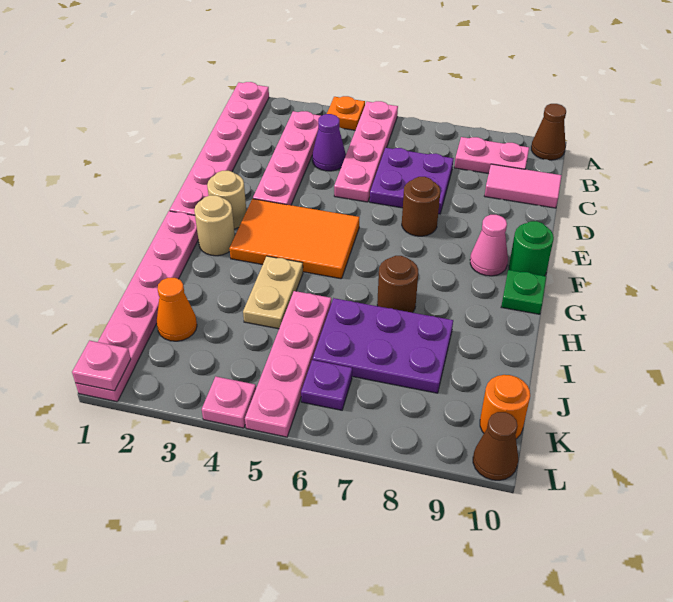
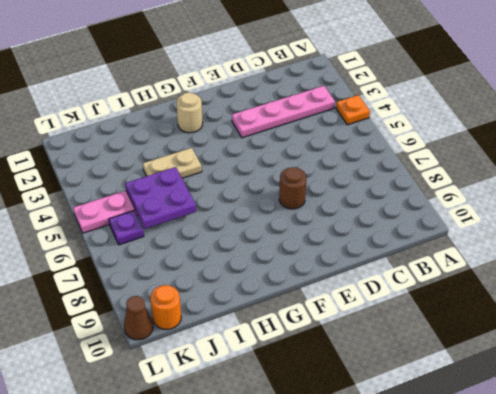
purple plate I5:J6 level 2 -> purple plate C6:D7 level 1
none -> pink plate A1:F1 level 1
none -> pink plate A5:D5 level 1
none -> brown cone A10 level 1

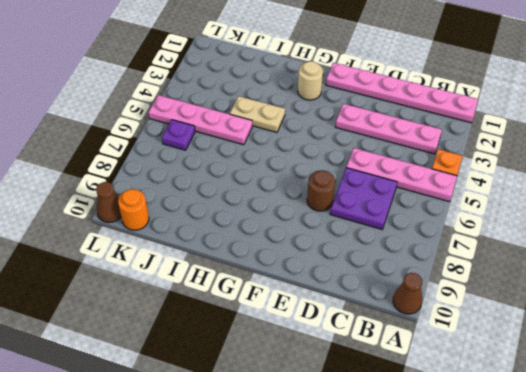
none -> pink plate B8:B9 level 1
none -> purple cone C4 level 1
none -> pink tile C9:C10 level 1

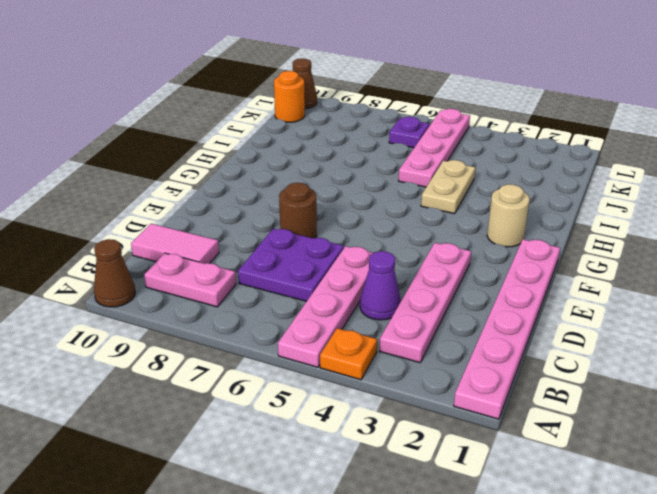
none -> tan round brick F2 level 1
none -> orange tile F3:G5 level 1
none -> pink cone F9 level 1

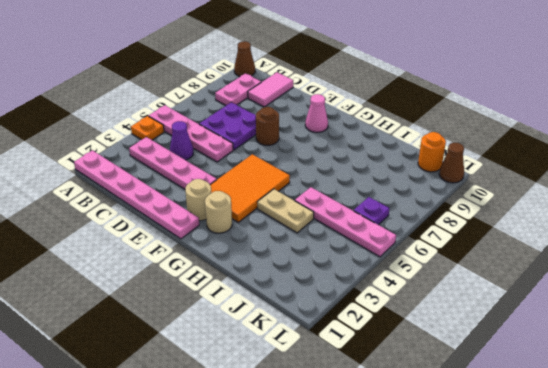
none -> green round brick F10 level 1
none -> pink plate G1:L1 level 1
none -> green plate G10 level 1

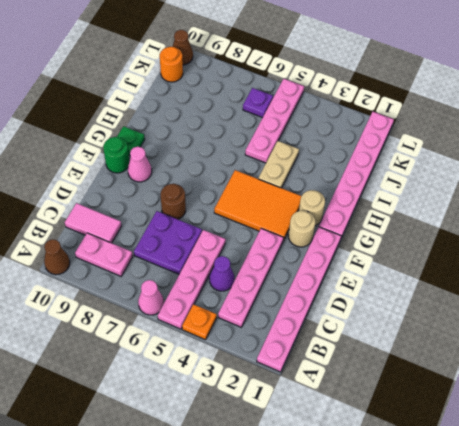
pink cone A6 level 1 -> none
none -> brown round brick H7 level 1
none -> purple plate I6:J8 level 1
none -> orange cone J2 level 1

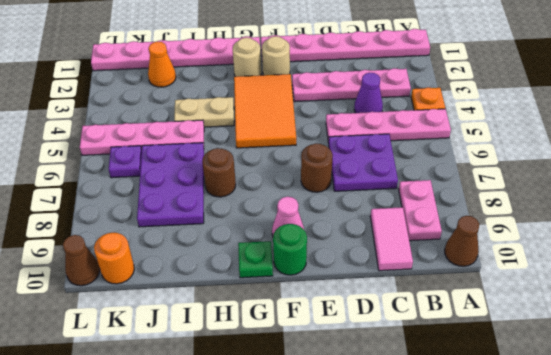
none -> pink plate L4 level 1
none -> pink plate L1 level 2

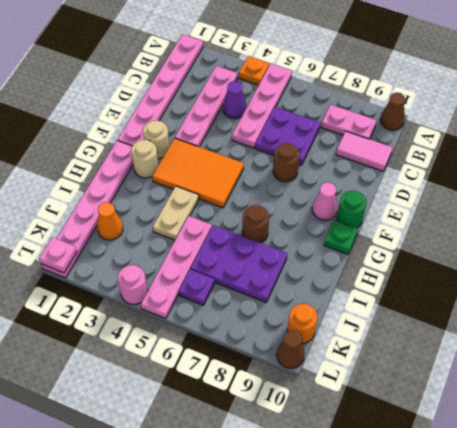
pink round brick L4 level 1 -> pink plate L4 level 1

